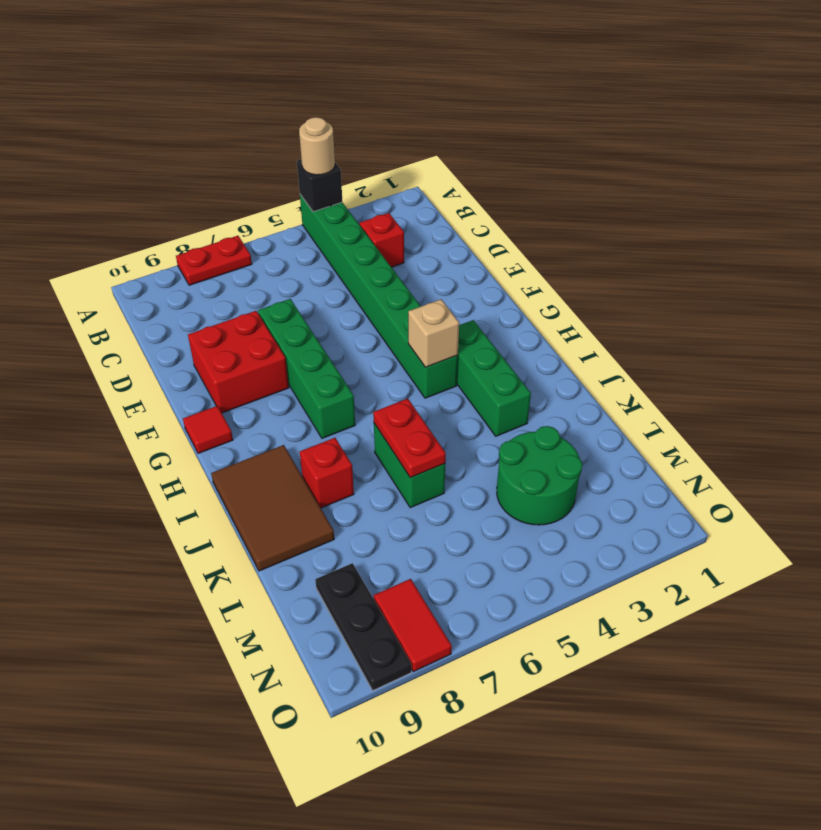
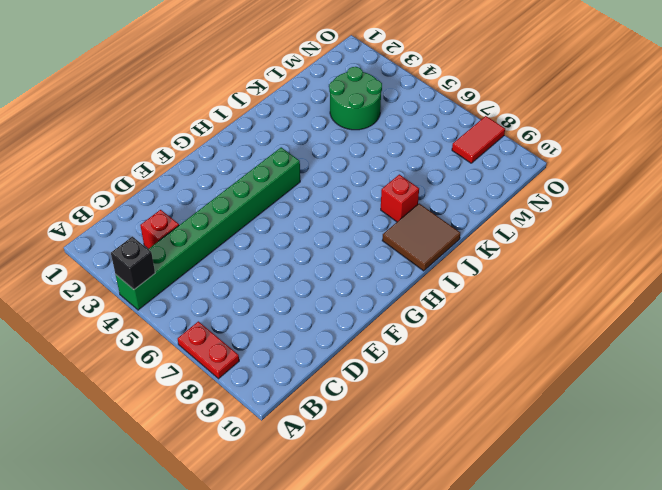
brown tile I9:J10 level 1 -> brown tile I9:K10 level 1
none -> green brick E7:H7 level 1
none -> red brick E8:F9 level 1
none -> red tile G10 level 1

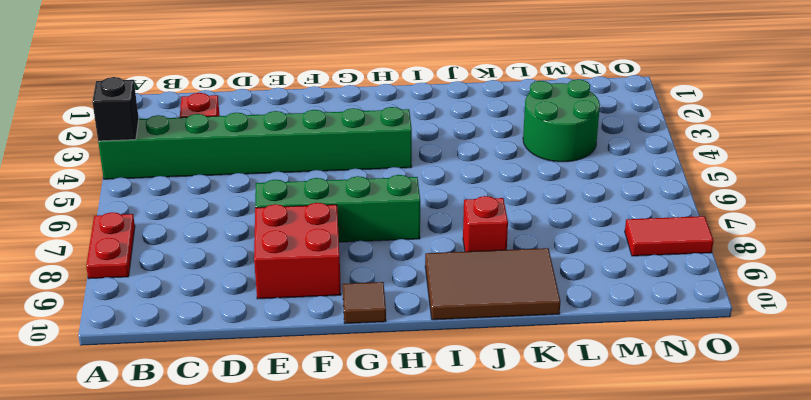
brown tile G10 level 1 -> red tile G10 level 1
none -> green brick H3:J3 level 1
none -> green brick J6:K6 level 1
none -> black plate M9:O9 level 1

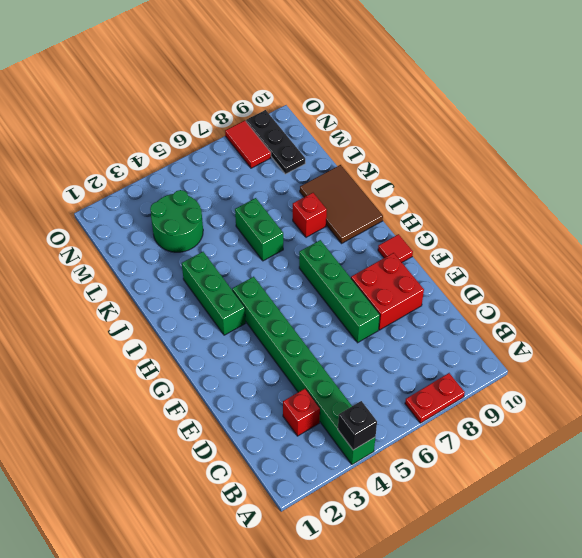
none -> tan brick H4 level 2
none -> red plate J6:K6 level 2
none -> tan round brick A4 level 3

